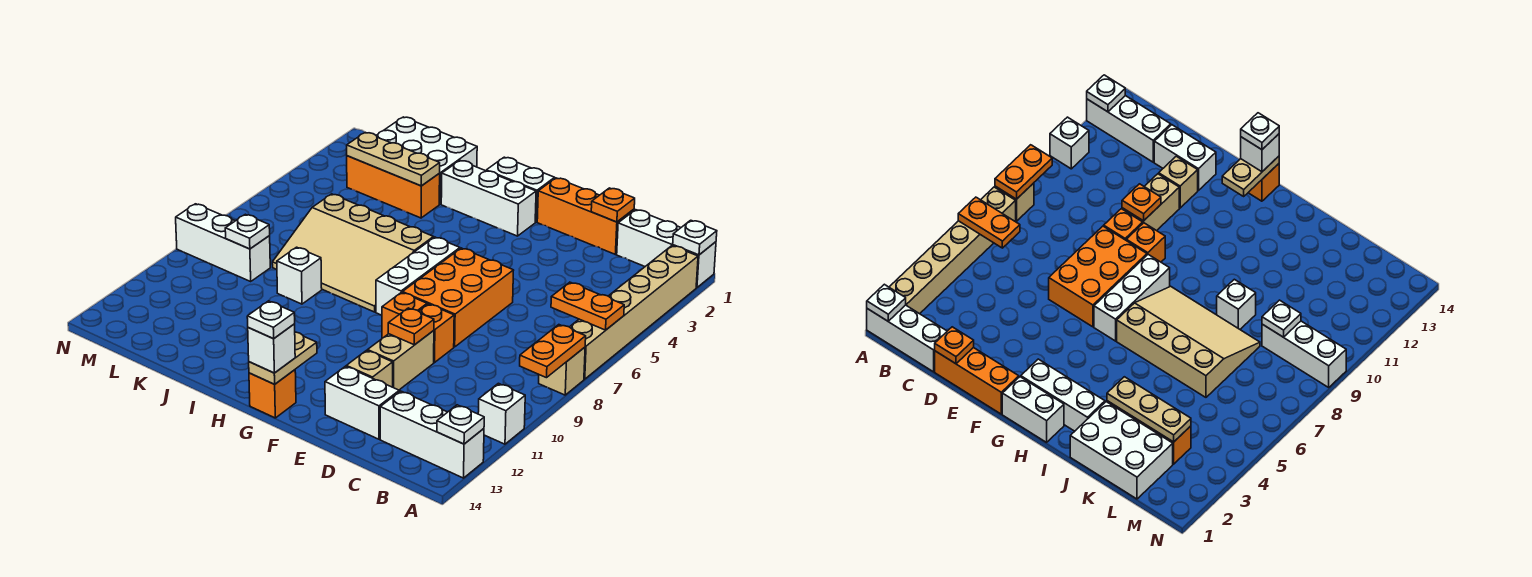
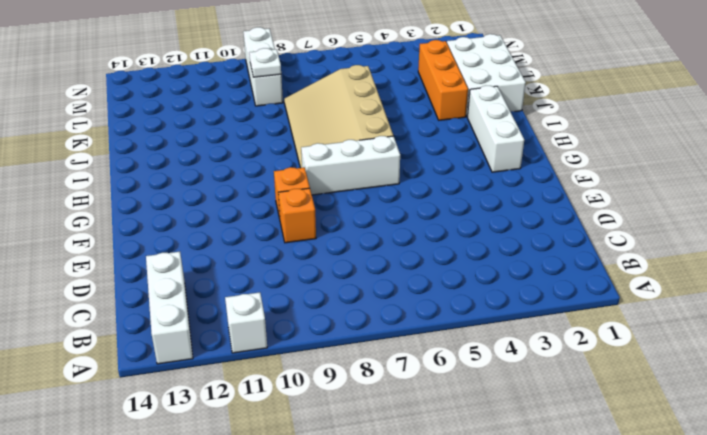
none -> white brick A1:C1 level 1
none -> tan brick A2:A7 level 1
none -> tan brick A8 level 1
none -> orange brick D1:F1 level 1

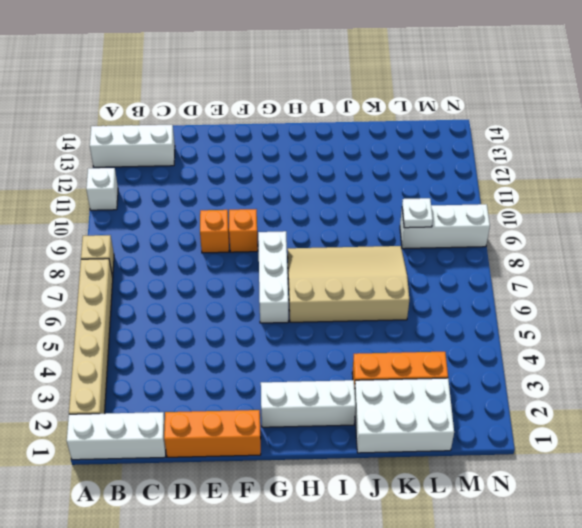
none -> white brick D13:E13 level 1
none -> orange brick E6:F8 level 1
none -> tan brick E10:E11 level 1
none -> tan brick E12 level 1

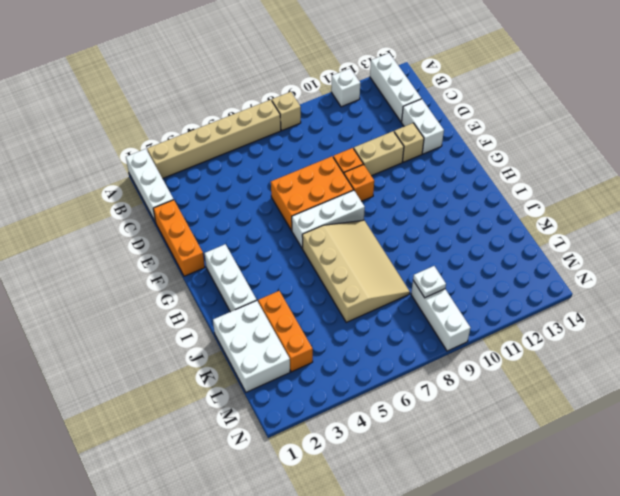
none -> white brick G1:H1 level 1
none -> orange brick G14 level 1
none -> white brick J9 level 1
none -> white plate A1 level 2

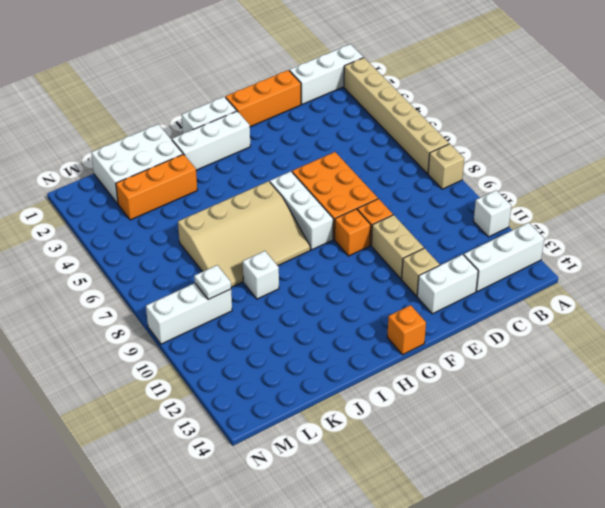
none -> white plate A1 level 2
none -> orange plate A6:B6 level 2
none -> orange plate A8:A9 level 2
none -> white plate A13 level 2

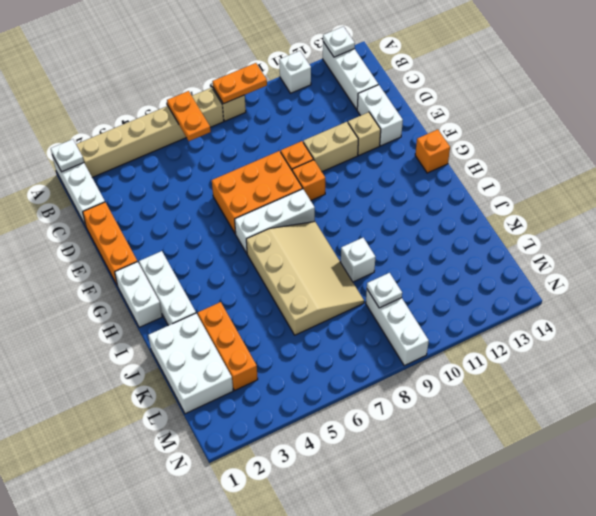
none -> orange plate D1 level 2
none -> orange plate E10 level 2
none -> tan plate G13:G14 level 2
none -> tan plate J3:L3 level 2

